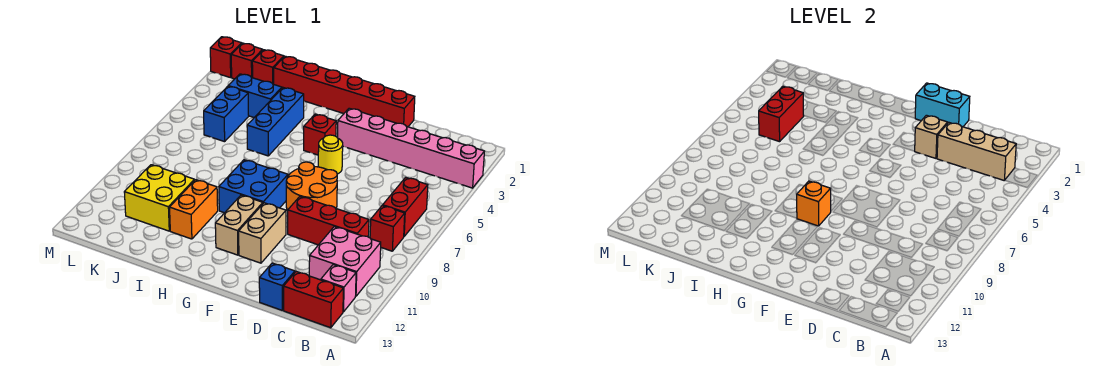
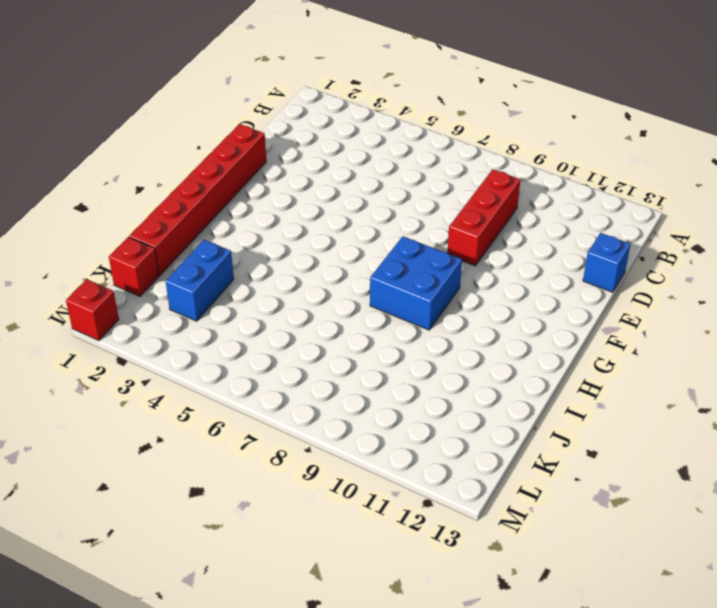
none -> pink brick A3:F3 level 1
none -> red brick B6:B7 level 1
none -> red brick B8 level 1

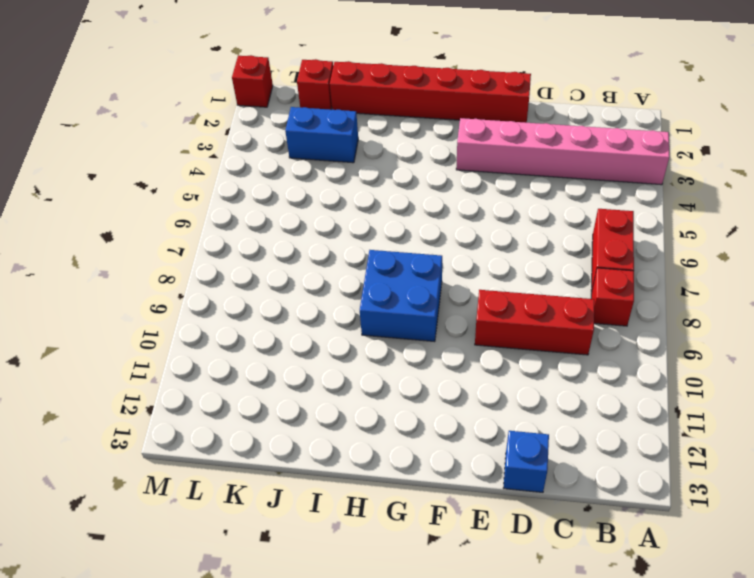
none -> pink brick B10:C11 level 1
none -> pink brick B12 level 1
none -> red brick B13:C13 level 1

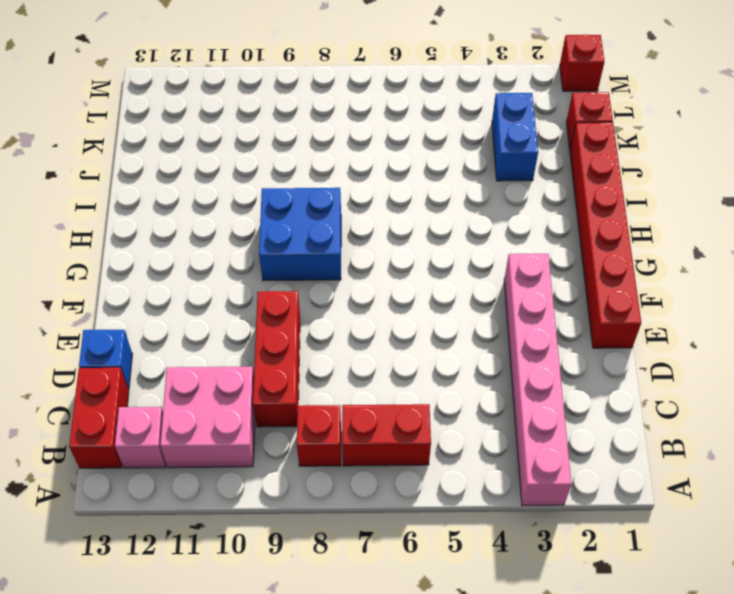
none -> orange round brick E7:F8 level 1
none -> yellow round brick F5 level 1
none -> tan brick F10:F11 level 1

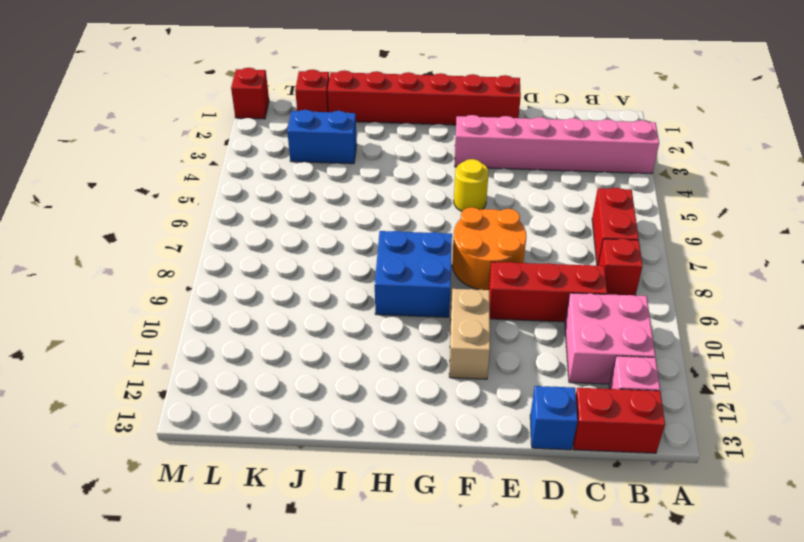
none -> red brick G4 level 1
none -> tan brick G10:G11 level 1
none -> blue brick I3:I5 level 1

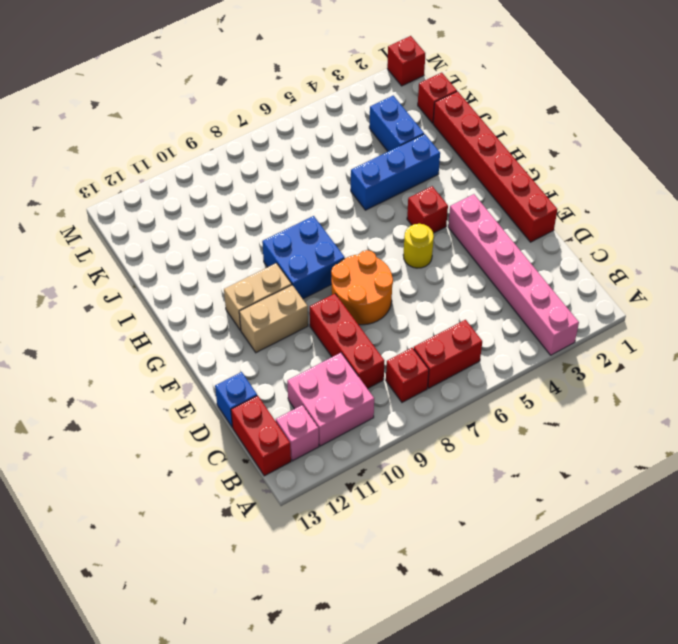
none -> orange brick I10:I11 level 1
none -> yellow brick J10:K11 level 1
none -> blue brick K4:K5 level 1

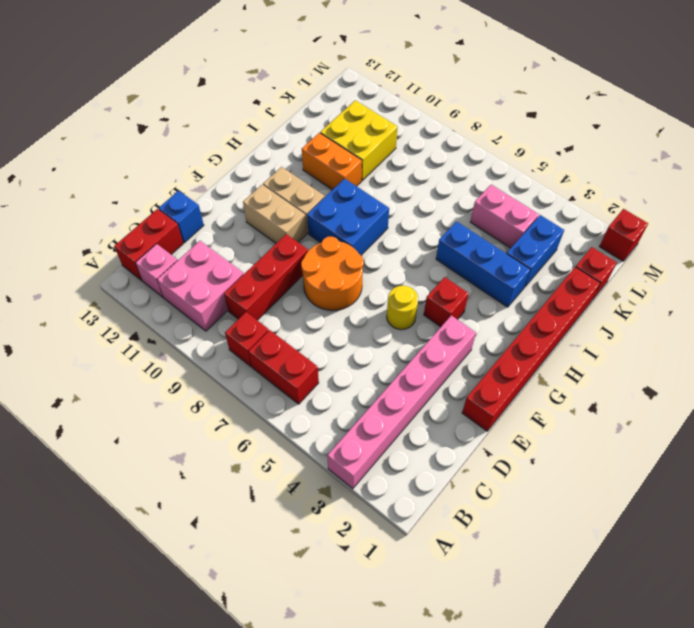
pink brick K4:K5 level 1 -> blue brick K4:K5 level 1
none -> red brick L1 level 1
none -> tan brick B3:D3 level 2
none -> cyan brick E1:F1 level 2

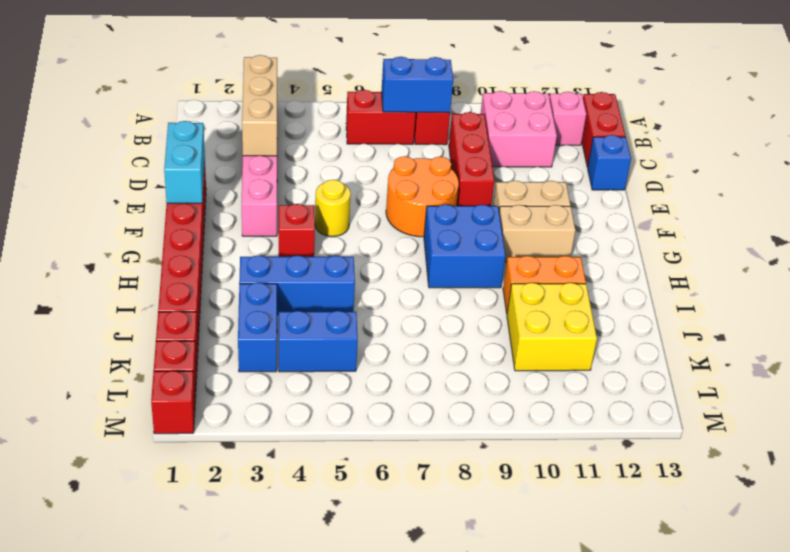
blue brick B7:B8 level 2 -> none
none -> tan brick E3 level 2
none -> orange brick G9 level 2
none -> red brick K4:K5 level 2

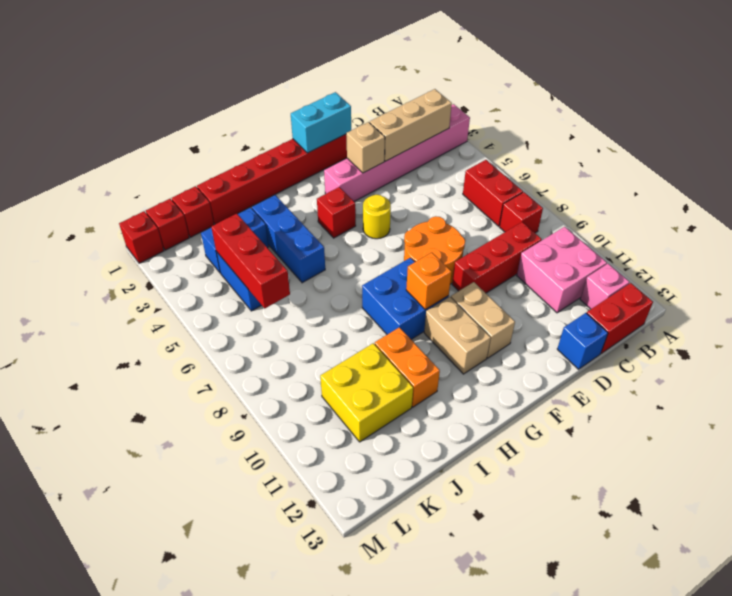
red brick K4:K6 level 2 -> red brick K4:K5 level 2

